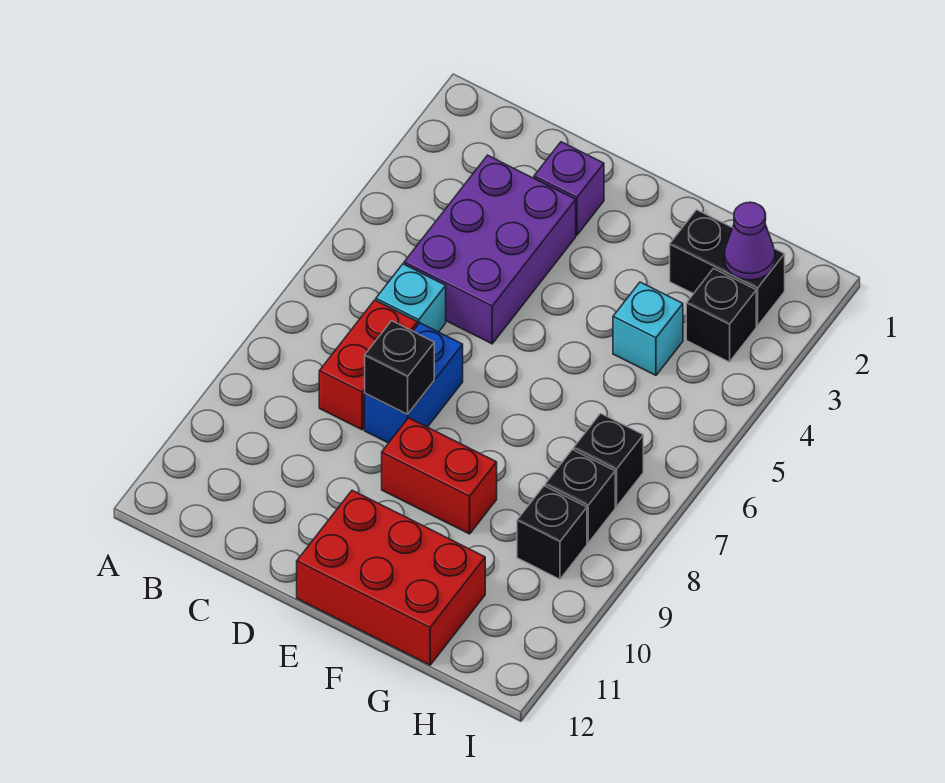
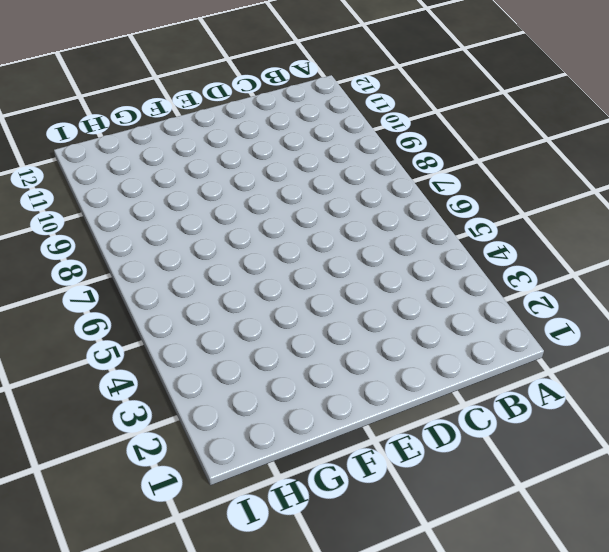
none -> purple brick C3:D5 level 1
none -> cyan brick C6 level 1
none -> red brick C7:C8 level 1

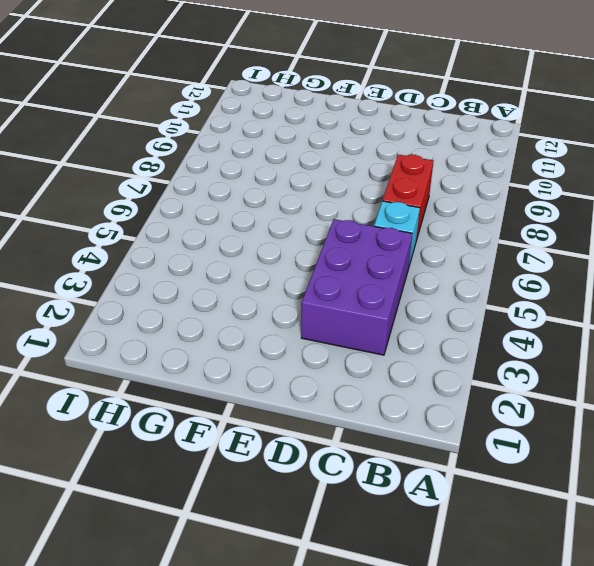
none -> purple brick D2 level 1
none -> blue brick D7:D8 level 1
none -> red brick E9:F9 level 1

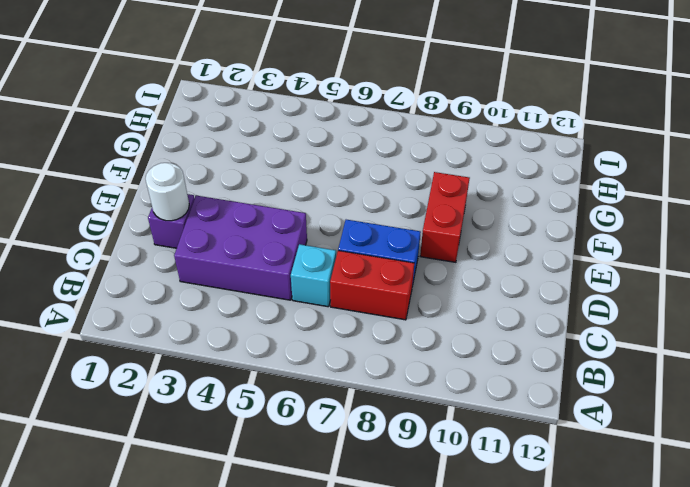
white round brick D2 level 2 -> none
none -> red brick E11:G12 level 1
none -> black brick G2:H2 level 1
none -> cyan brick G4 level 1

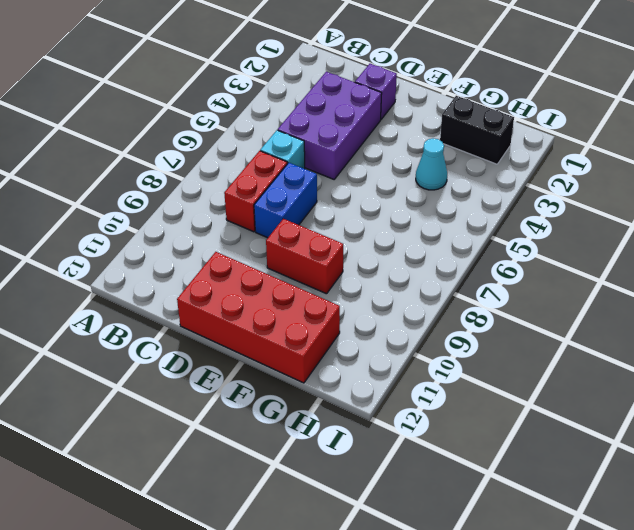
red brick D11:G12 level 1 -> red brick E11:G12 level 1
cyan cone G4 level 1 -> cyan brick G4 level 1
none -> black brick H3 level 1
none -> black brick H7 level 1
none -> black brick H8 level 1

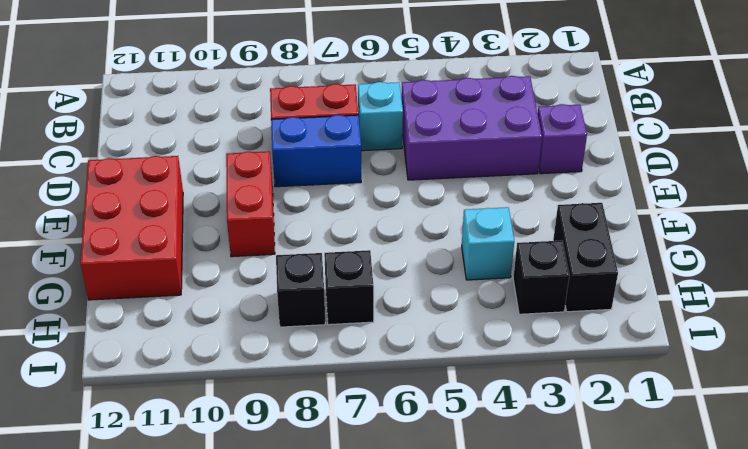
none -> black brick H9 level 1
none -> black brick D8 level 2
none -> purple cone H2 level 2

